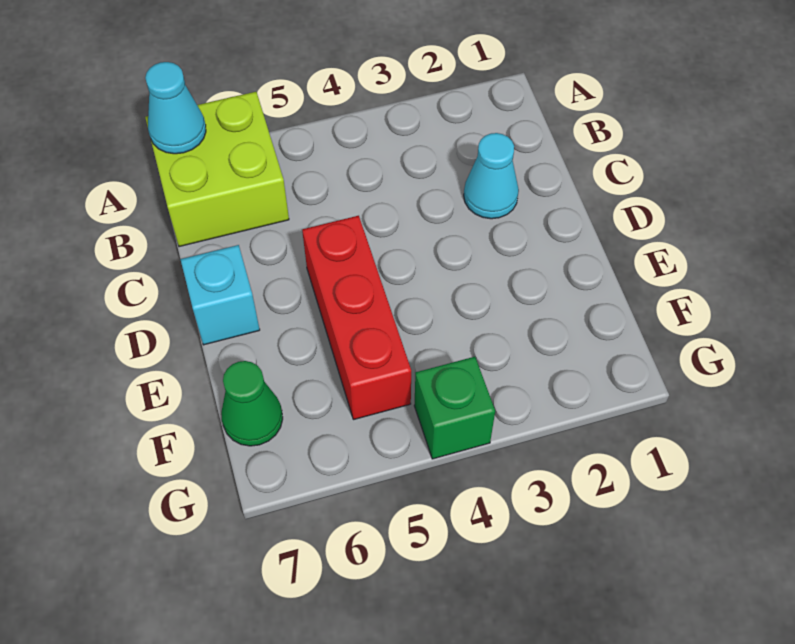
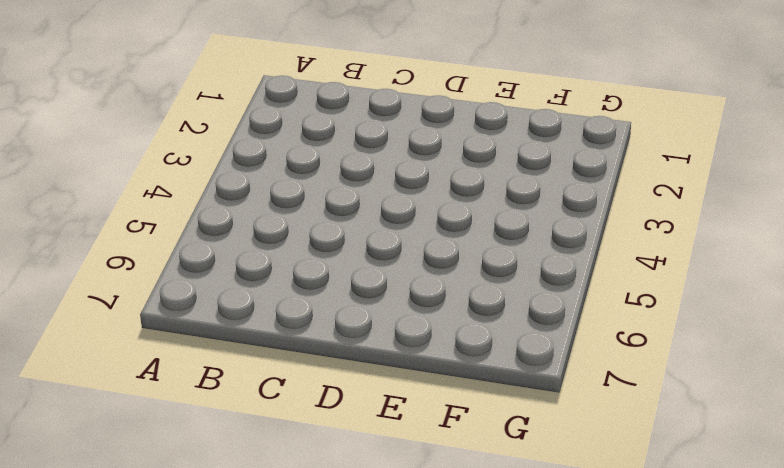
none -> lime brick A6:B7 level 1
none -> cyan cone C2 level 1

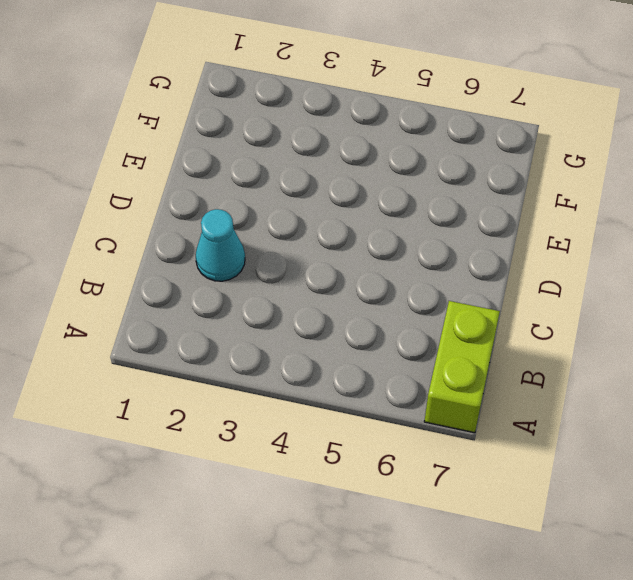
lime brick A7:B7 level 1 -> lime brick A6:B7 level 1
none -> red brick D5:F5 level 1
none -> cyan brick D7 level 1

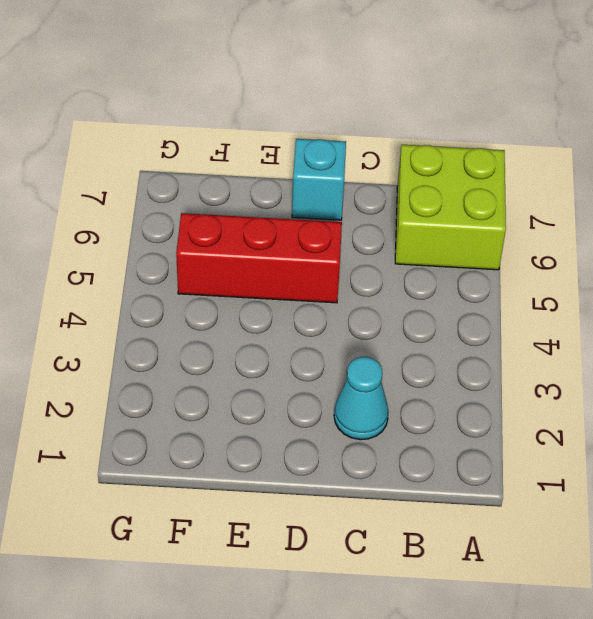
none -> green cone F7 level 1
none -> green brick G4 level 1

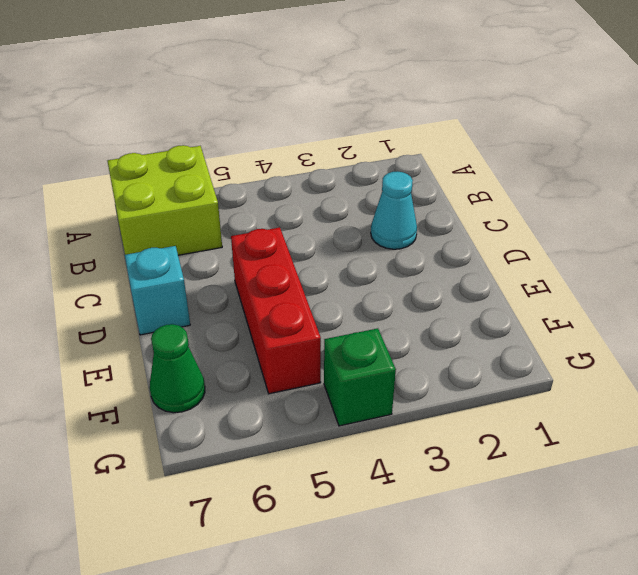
none -> cyan cone A7 level 2

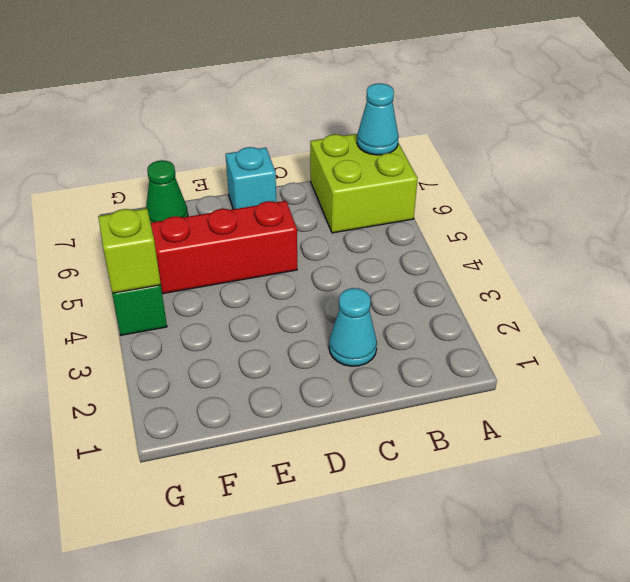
lime brick G4 level 2 -> none

